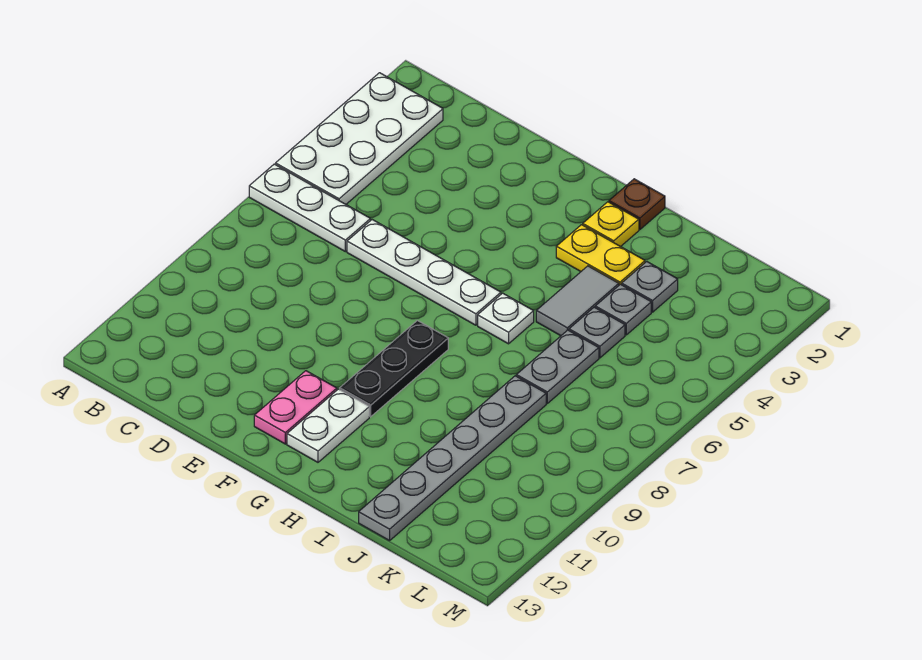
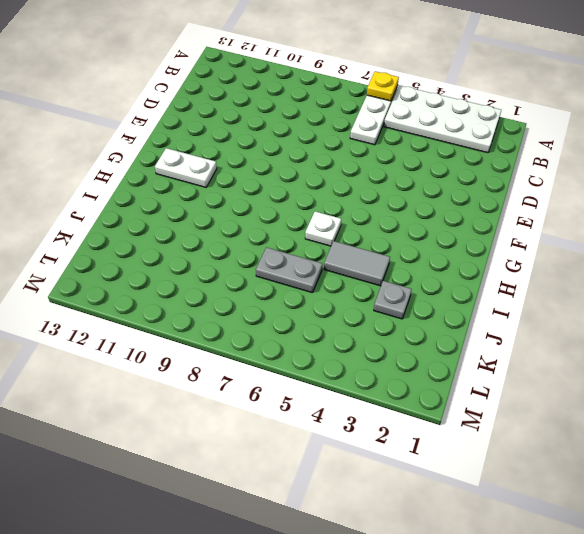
yellow plate A6 level 2 -> yellow plate H2 level 1
none -> white plate D6:G6 level 1
none -> pink plate F11:F12 level 1
none -> black plate G8:G10 level 1

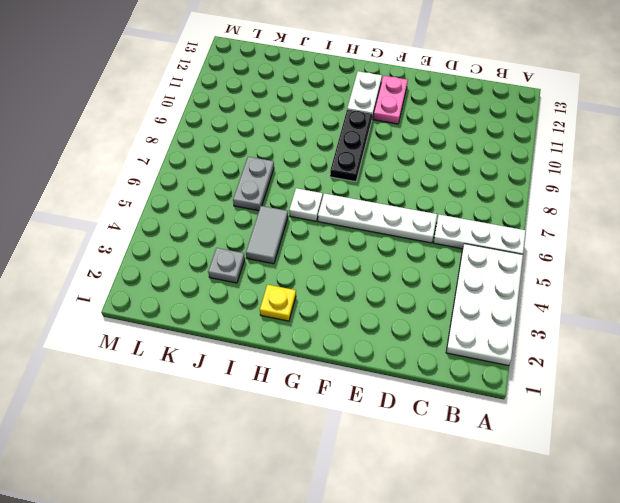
none -> brown plate H1 level 1
none -> yellow plate H3:I3 level 1
none -> grey plate J4 level 1

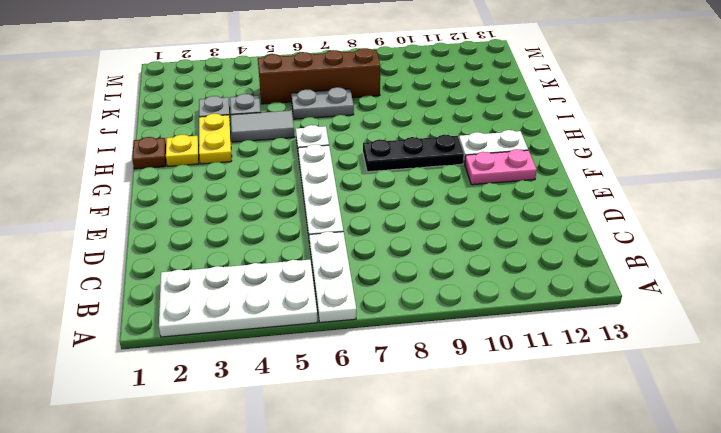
brown brick K5:K8 level 1 -> none
none -> grey plate J5 level 1
none -> grey plate J8:J13 level 1

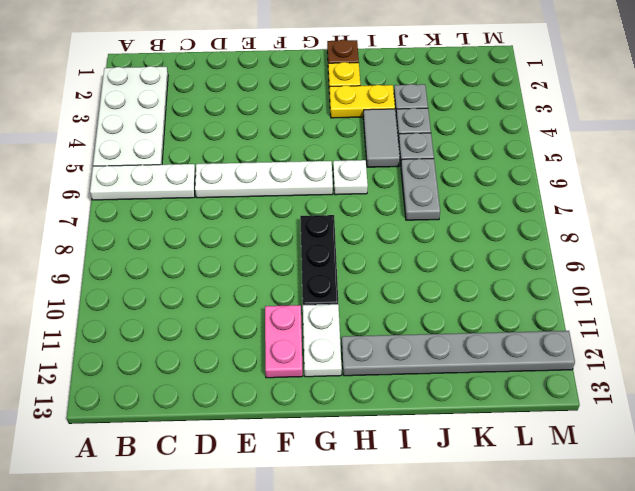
grey plate H12:M12 level 1 -> grey plate J8:J13 level 1

